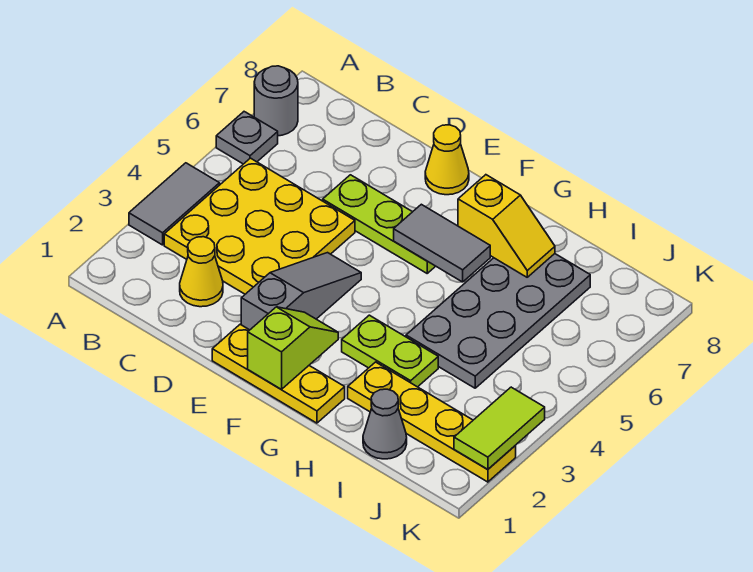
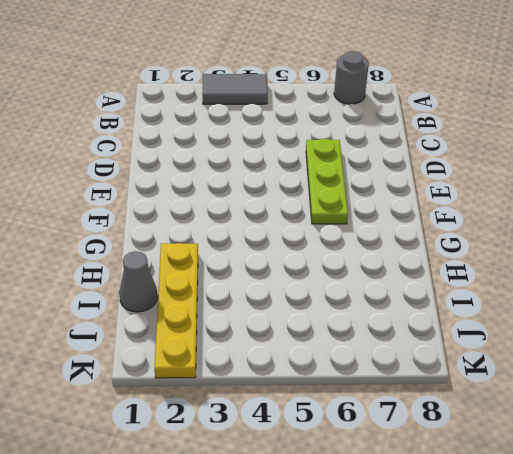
none -> grey plate A6 level 1
none -> yellow plate B3:D5 level 1
none -> yellow cone C2 level 1

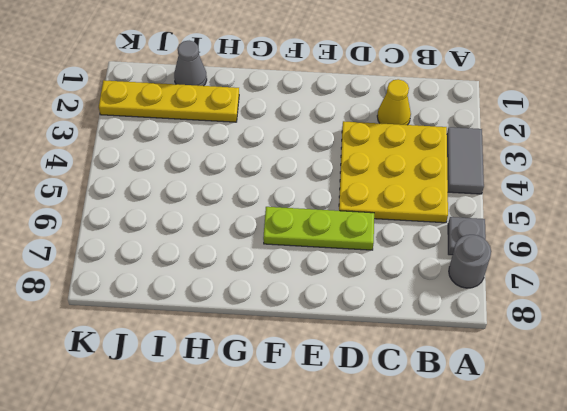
none -> yellow plate E1:G1 level 1
none -> grey slope E2:E4 level 1 top 2
none -> yellow cone E8 level 1

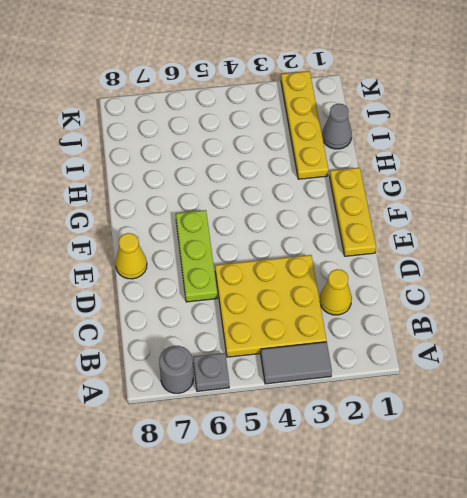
none -> grey slope E2:E4 level 1 top 2
none -> lime plate G3:H3 level 1
none -> grey plate H4:I7 level 1

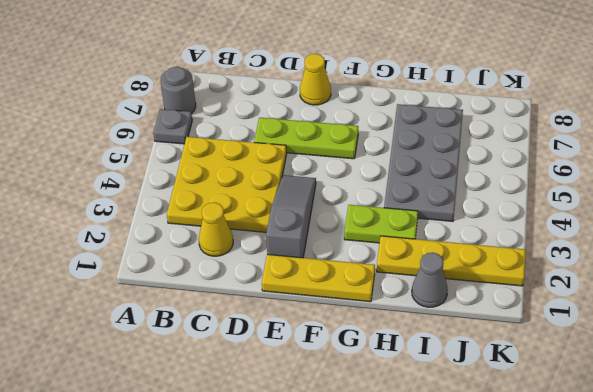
none -> grey tile A3:A4 level 1
none -> lime slope F1:F2 level 2 top 1
none -> grey tile F6:G6 level 2

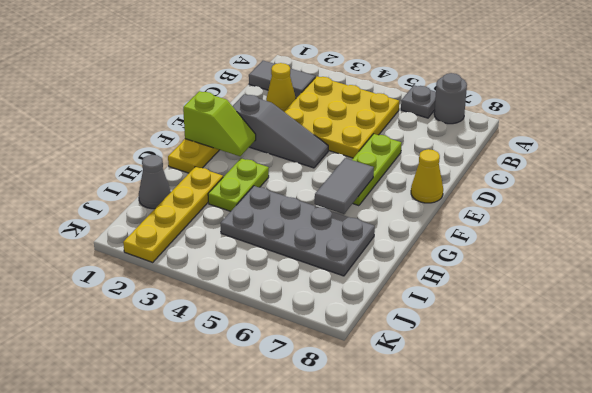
grey tile B1:B2 level 1 -> grey tile A3:A4 level 1
none -> yellow slope G7:H7 level 2 top G
none -> lime tile K2:K3 level 2

